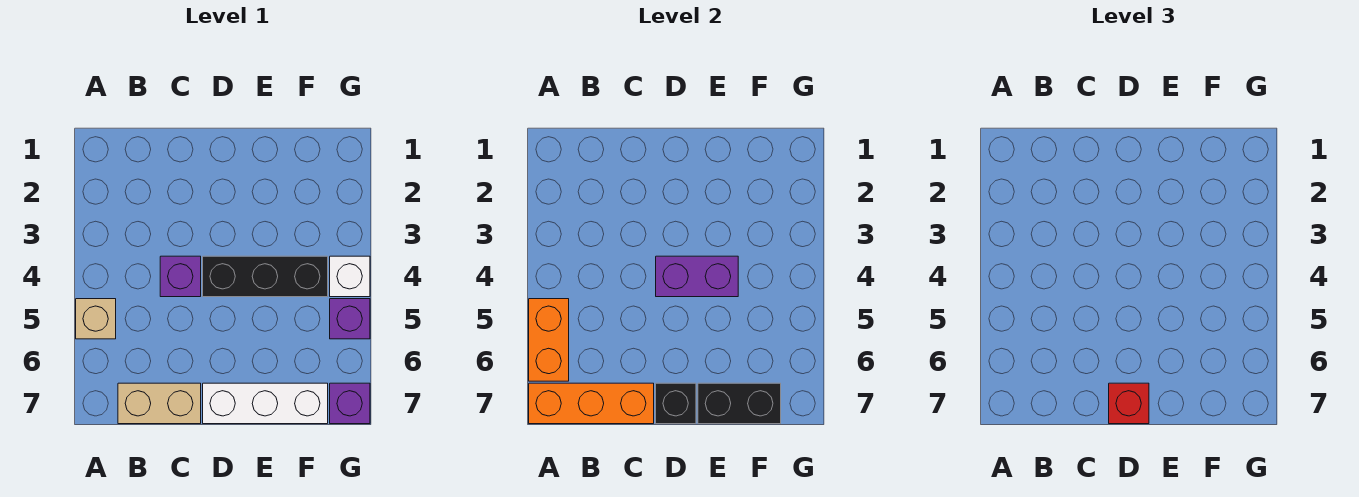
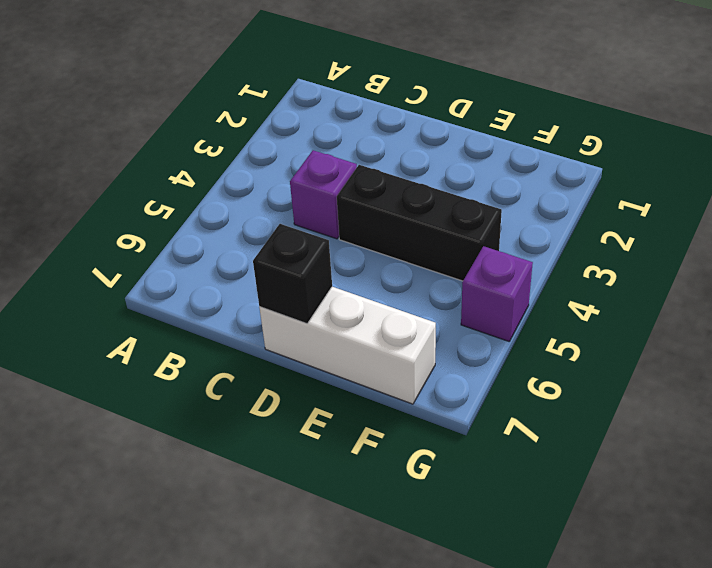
none -> tan brick A5 level 1
none -> tan brick B7:C7 level 1
none -> white brick G4 level 1

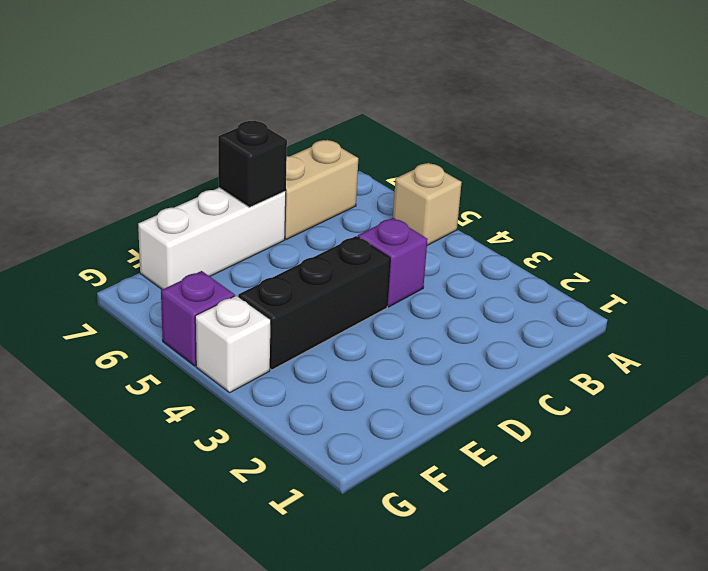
none -> purple brick G7 level 1
none -> orange brick A5:A6 level 2
none -> orange brick A7:C7 level 2

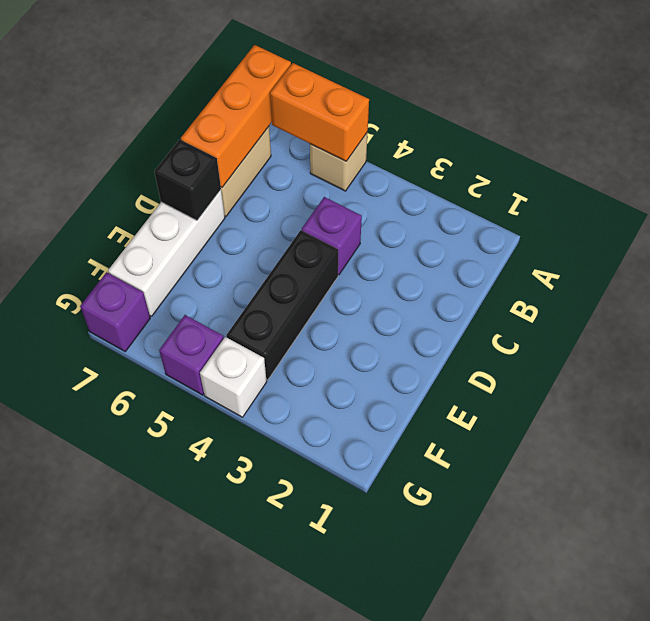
none -> purple brick D4:E4 level 2
none -> black brick E7:F7 level 2
none -> red brick D7 level 3

